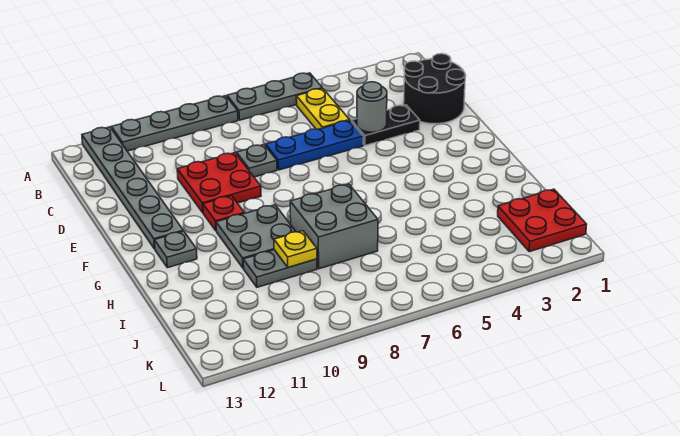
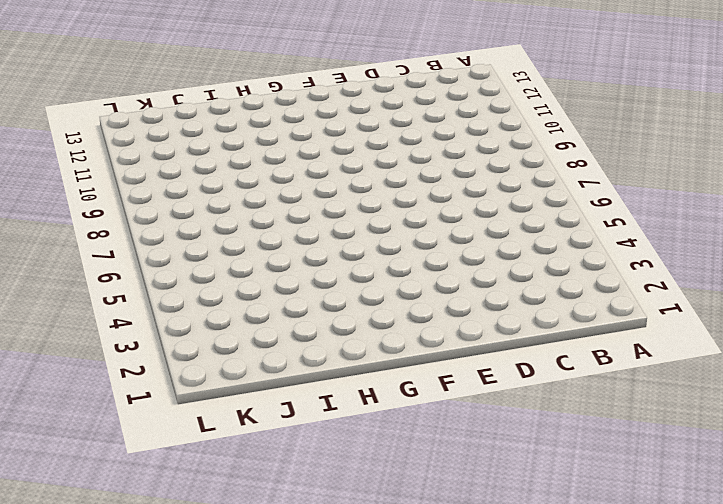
none -> grey plate A5:A7 level 1
none -> grey plate A8:A11 level 1
none -> grey plate A12:F12 level 1

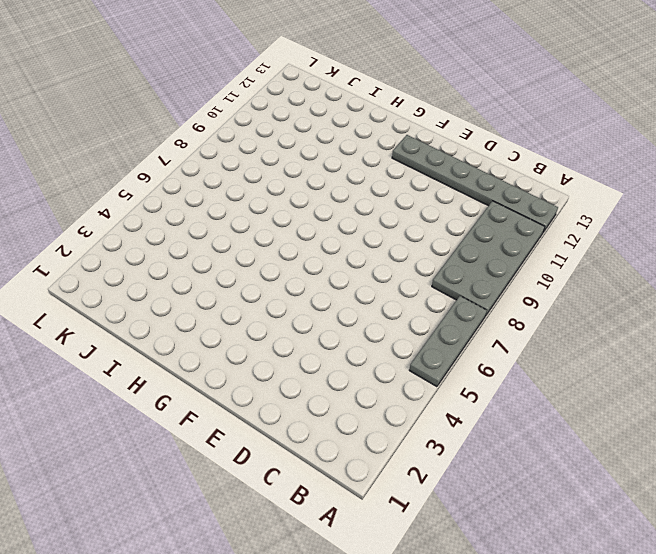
grey plate A8:B11 level 1 -> grey plate A8:A11 level 1
none -> yellow plate B5:C5 level 1
none -> black round brick C1:D2 level 1
none -> black plate D3:D4 level 1

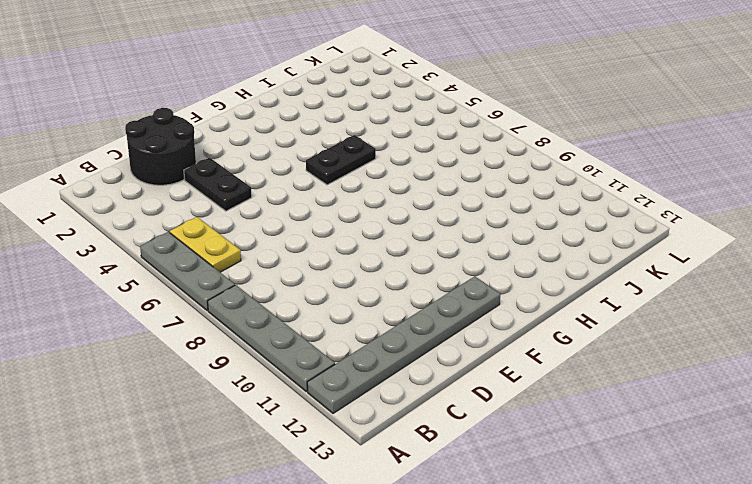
yellow plate B5:B6 level 1 -> yellow plate B5:C5 level 1
black plate G5:H5 level 1 -> none
none -> blue plate D5:D7 level 1
none -> grey plate D8 level 1
none -> red plate D9:E10 level 1

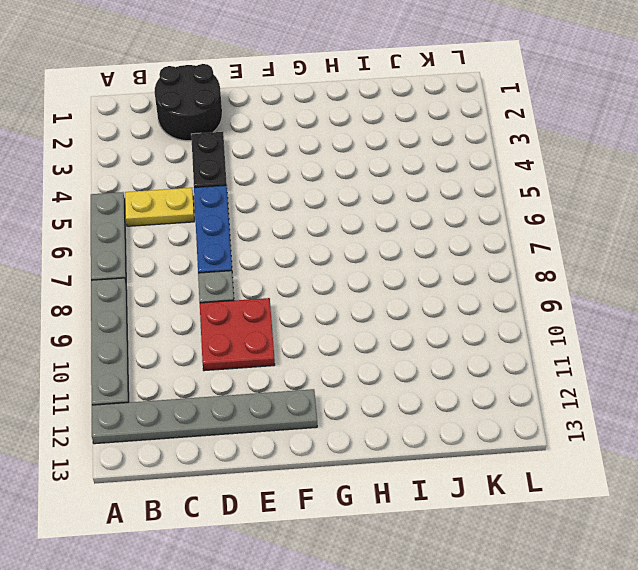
none -> red plate F10 level 1
none -> grey plate G9:H10 level 1
none -> grey plate G12 level 1

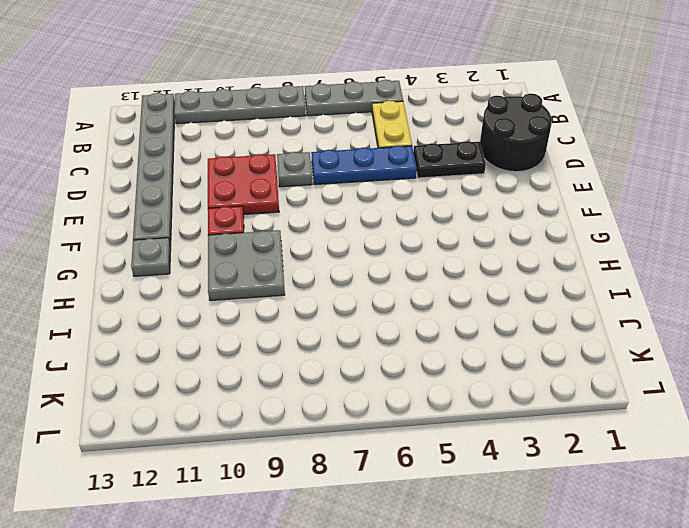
none -> grey brick H7:I8 level 1
none -> grey plate I9:I10 level 1
none -> red plate J1:K2 level 1

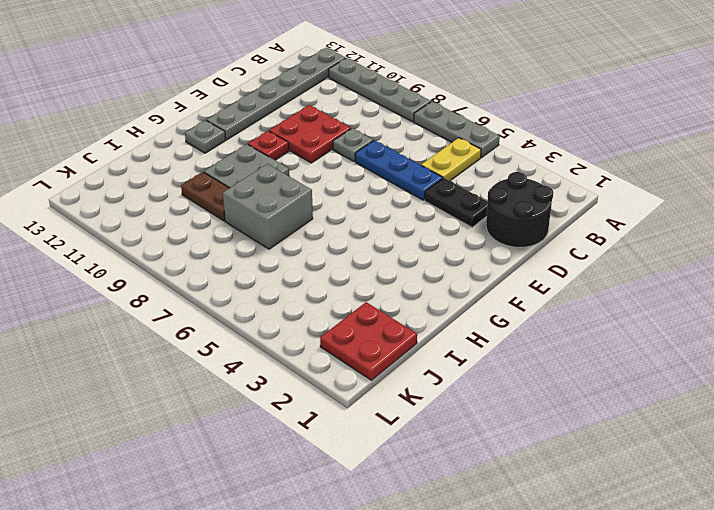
brown plate I9:I10 level 1 -> grey plate I9:I10 level 1
none -> grey round brick D4 level 2
none -> yellow plate I9 level 2

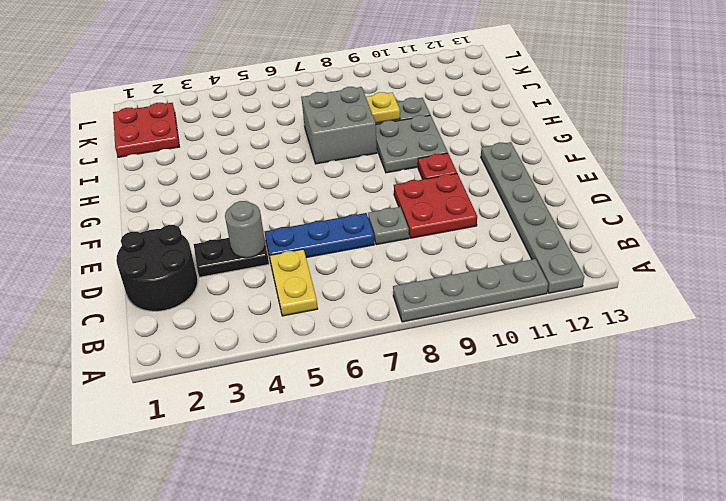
none -> grey plate A5:A7 level 1
none -> grey plate G12 level 1

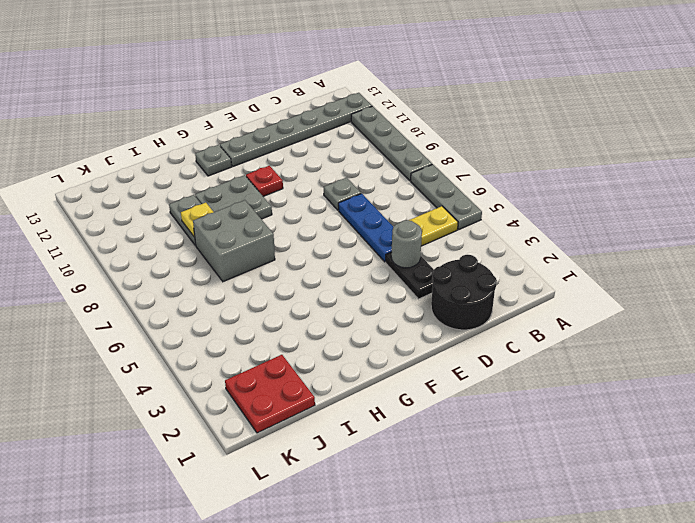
none -> red plate D9:E10 level 1

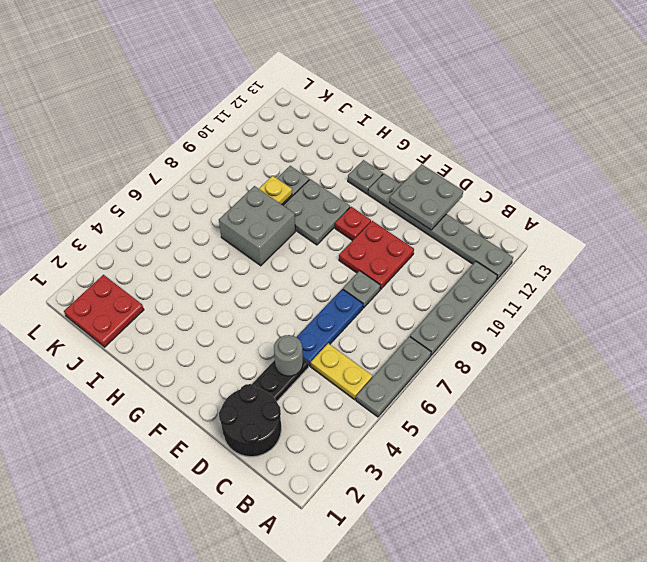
grey plate D12:E13 level 2 -> none

